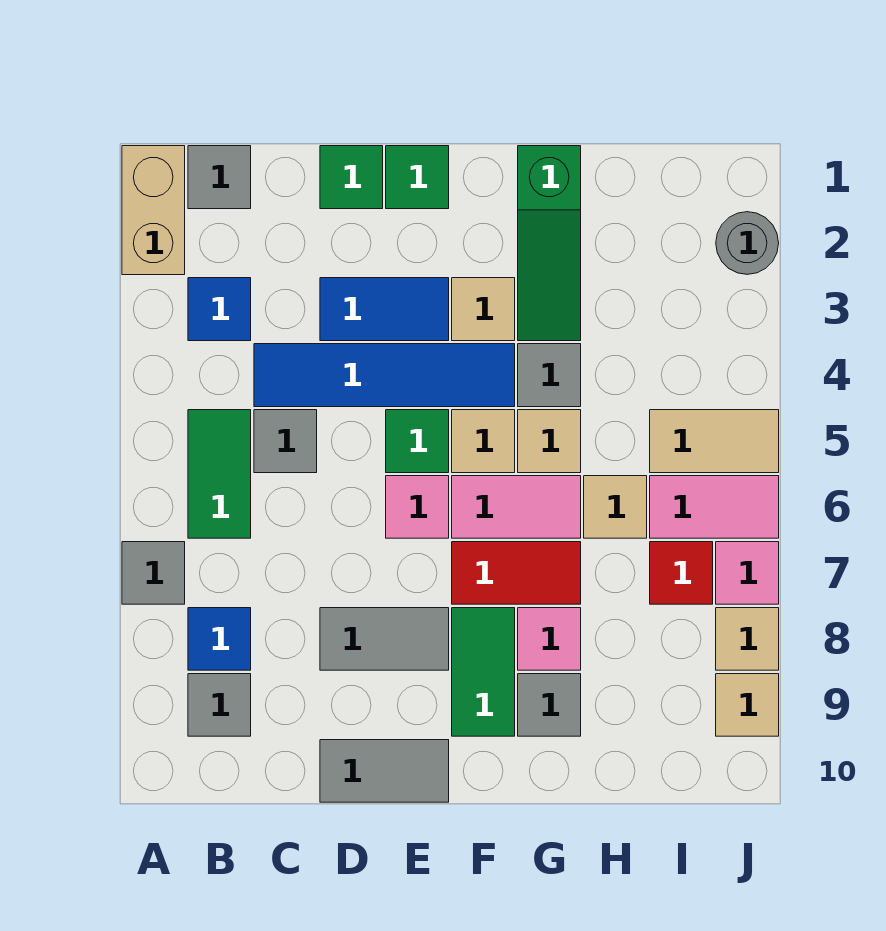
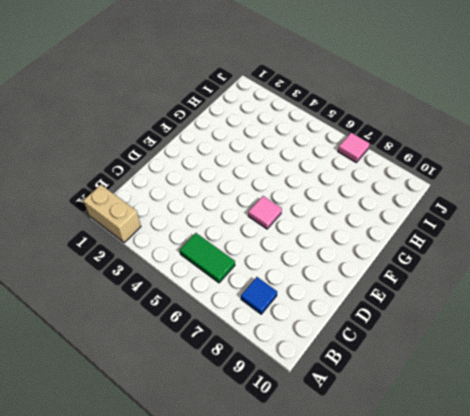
none -> grey tile A7 level 1
none -> grey tile B1 level 1
none -> blue tile B3 level 1
none -> grey tile B9 level 1

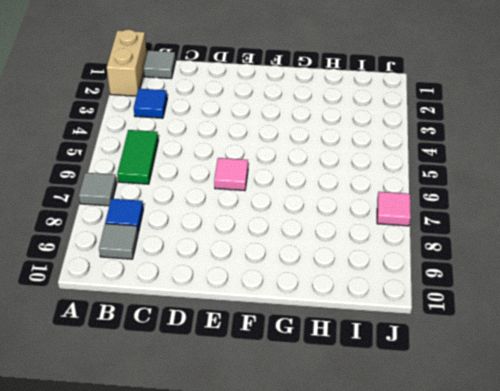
none -> blue tile C4:F4 level 1
none -> grey tile C5 level 1
none -> green tile D1 level 1
none -> blue tile D3:E3 level 1

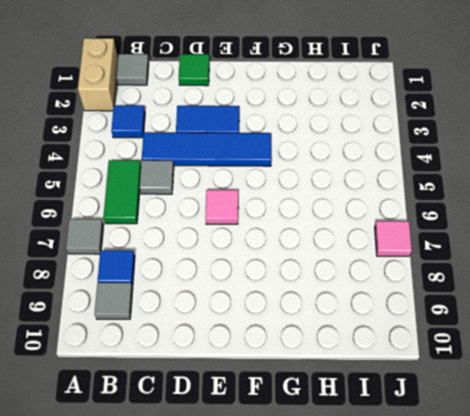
none -> grey tile D8:E8 level 1
none -> grey tile D10:E10 level 1
none -> green tile E1 level 1
none -> green tile E5 level 1

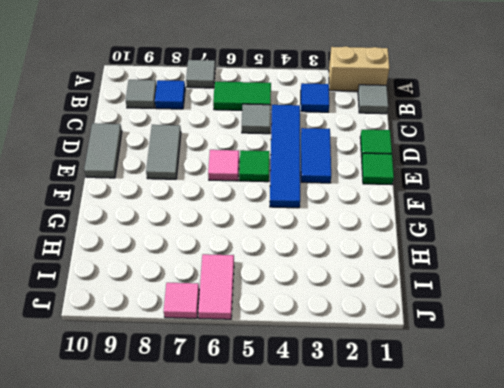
none -> tan tile F3 level 1
none -> tan tile F5 level 1
none -> pink tile F6:G6 level 1
none -> red tile F7:G7 level 1

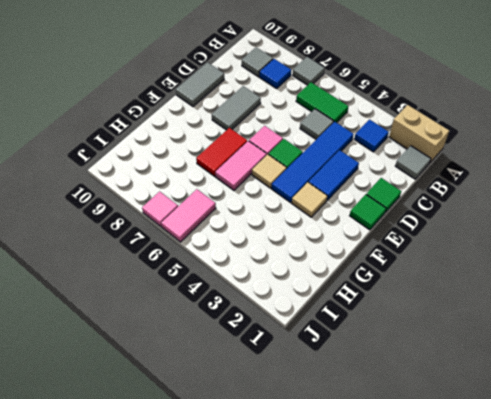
none -> green tile F8:F9 level 1
none -> green slope G1:G3 level 1 top 1
none -> grey tile G4 level 1
none -> tan tile G5 level 1

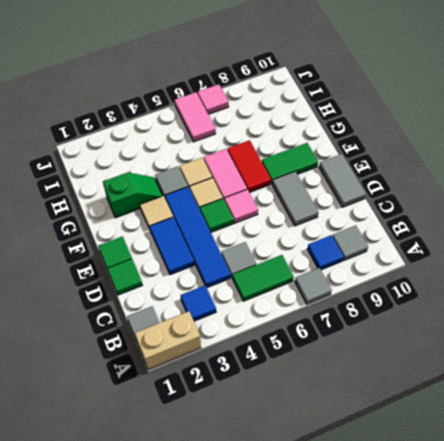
green slope G2:G3 level 1 top 2 -> green slope G1:G3 level 1 top 1
none -> pink tile G8 level 1
none -> grey tile G9 level 1
none -> tan tile H6 level 1
none -> tan tile I5:J5 level 1

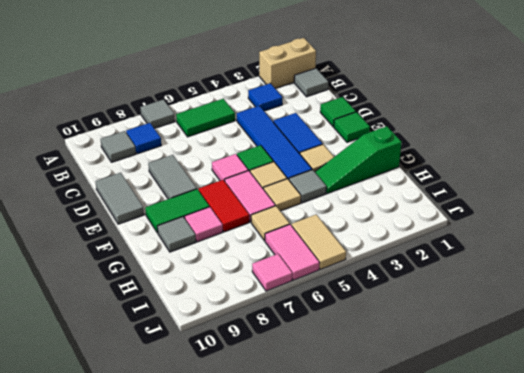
none -> grey tile C5 level 1
none -> red tile I7 level 1
none -> grey round brick J2 level 1
none -> tan tile J8 level 1

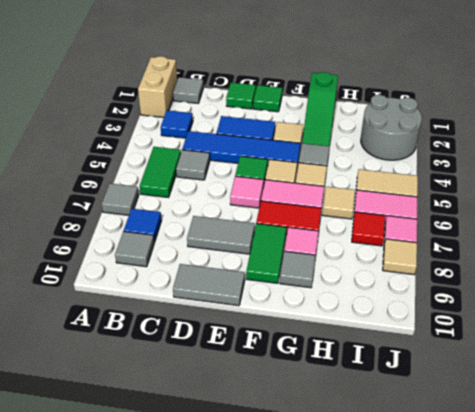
grey round brick I2:J3 level 1 -> grey round brick J2 level 1
none -> tan tile J9 level 1

